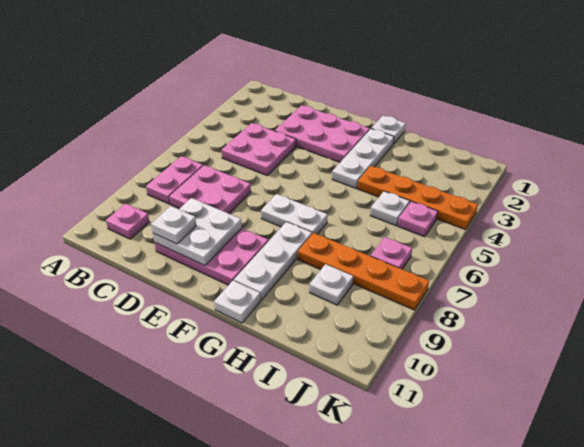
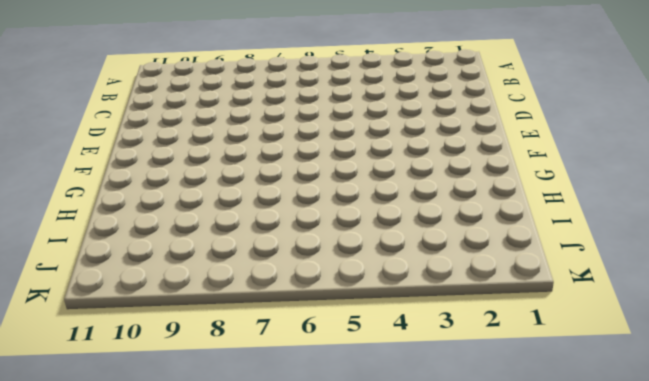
none -> pink plate B7:B8 level 1
none -> pink plate B10 level 1
none -> pink plate C4:D5 level 1

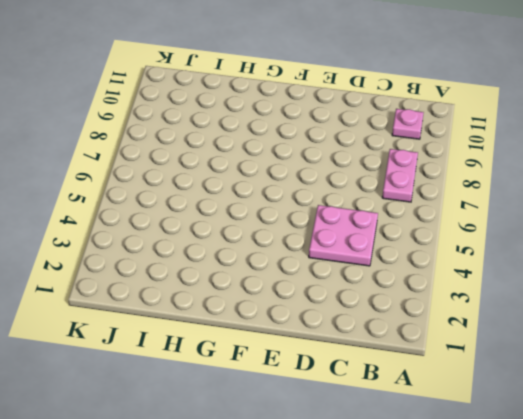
none -> pink plate C7:D8 level 1
none -> pink plate D2:F3 level 1
none -> pink plate D9:F10 level 1

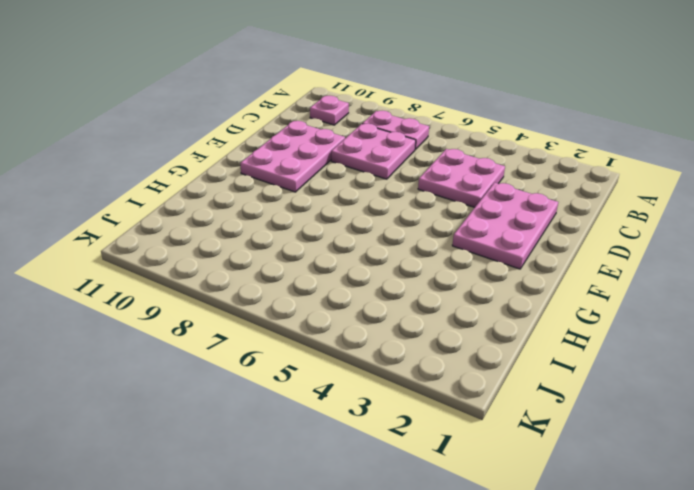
none -> white plate F7:G7 level 1
none -> white plate G1 level 1
none -> white plate G2:G4 level 1

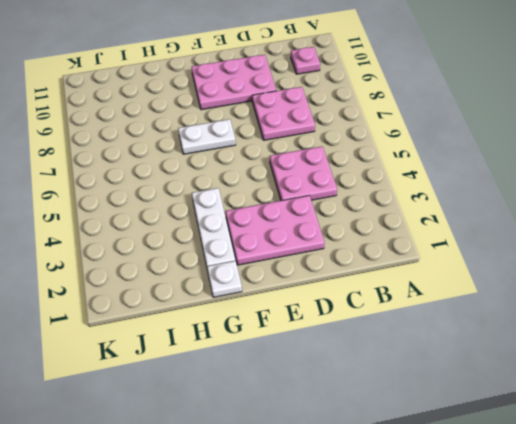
none -> pink plate B7:B8 level 1
none -> white plate G8:G10 level 1
none -> white plate G11 level 1

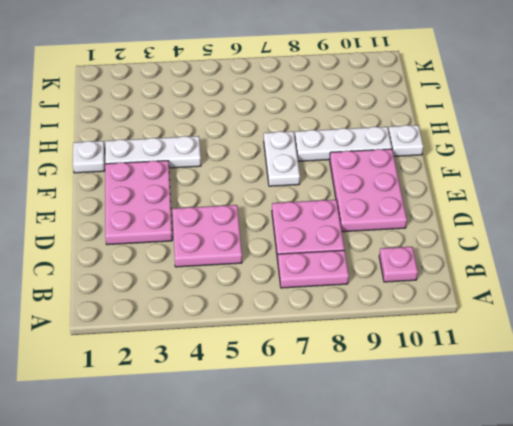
none -> orange plate H4:K4 level 1
none -> orange plate H8:K8 level 1
none -> white plate I5 level 1

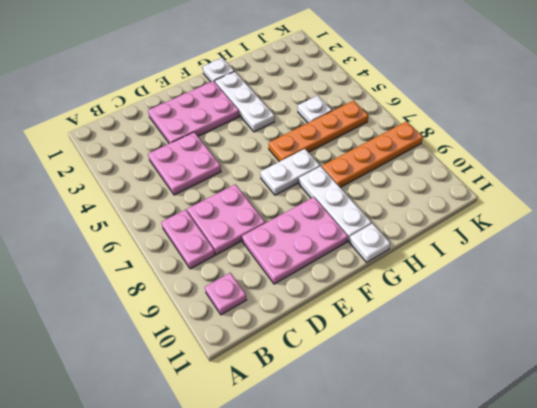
orange plate G6:J6 level 1 -> orange plate H4:K4 level 1
none -> white plate I9 level 1
none -> pink plate J5 level 1
none -> pink plate J7 level 1

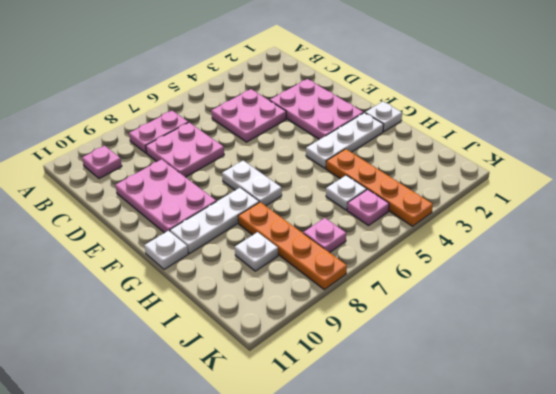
none -> white plate D9:E10 level 2
none -> white plate D10 level 3

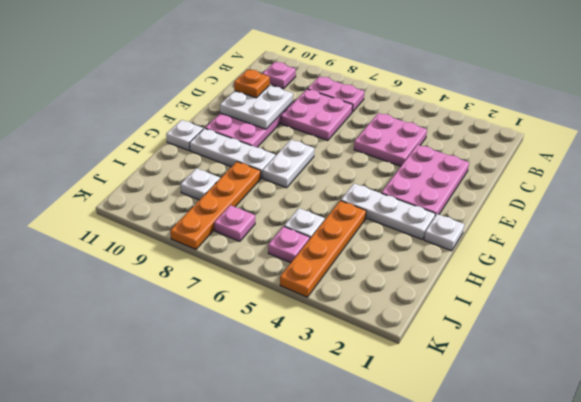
orange plate D10 level 3 -> white plate D10 level 3

